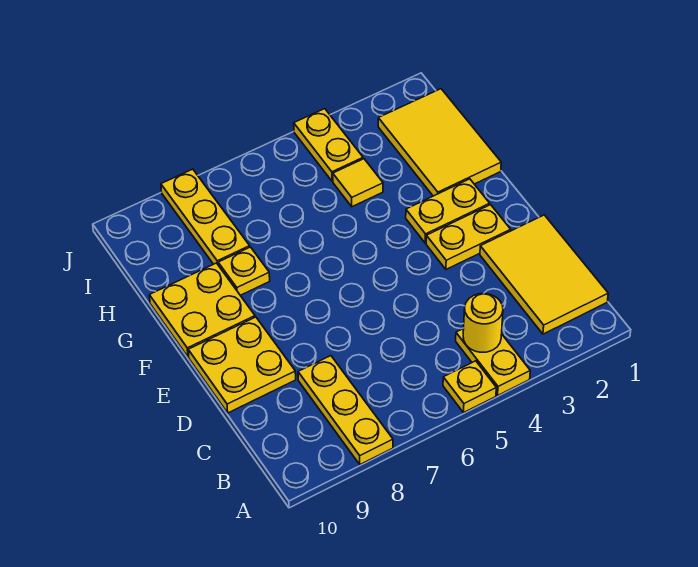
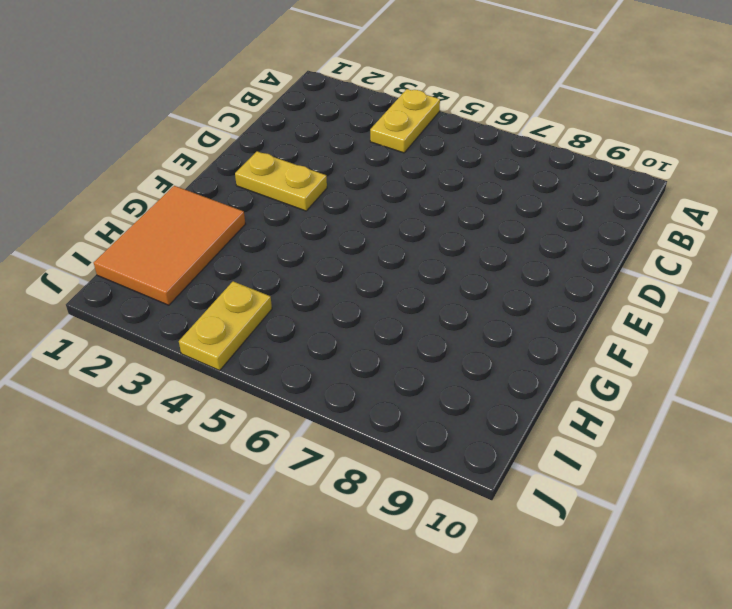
orange tile G1:I2 level 1 -> yellow tile G1:I2 level 1
none -> yellow plate A5 level 1
none -> yellow plate A8:C8 level 1
none -> yellow tile B1:D2 level 1

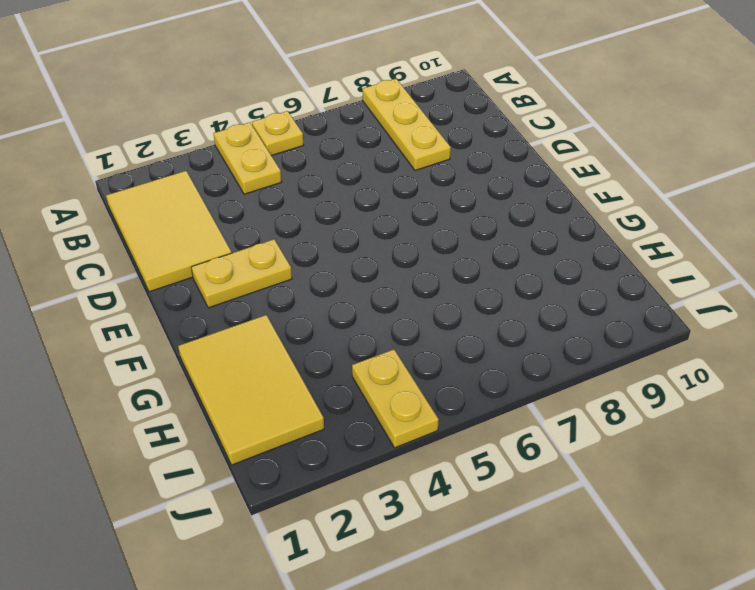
none -> yellow plate D9:E10 level 1
none -> yellow plate F2:F3 level 1
none -> yellow plate F9:G10 level 1

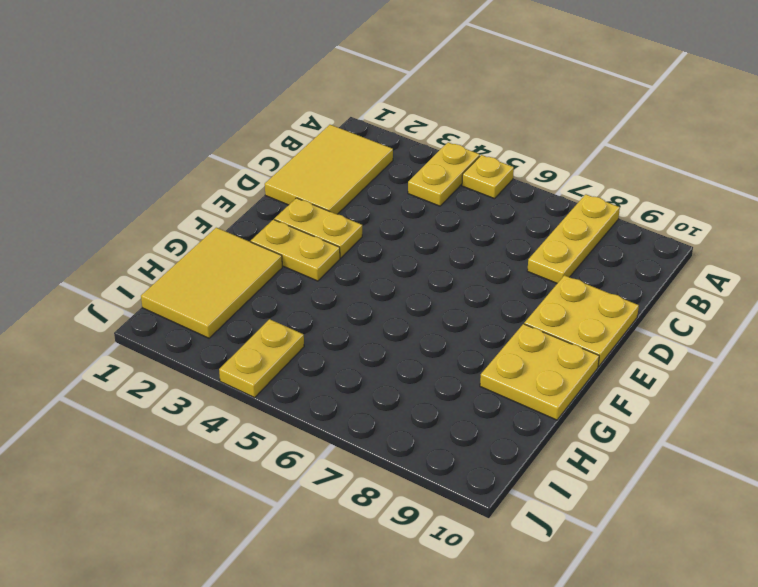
none -> yellow plate G8 level 1
none -> yellow tile H4 level 1
none -> yellow plate H8:J8 level 1

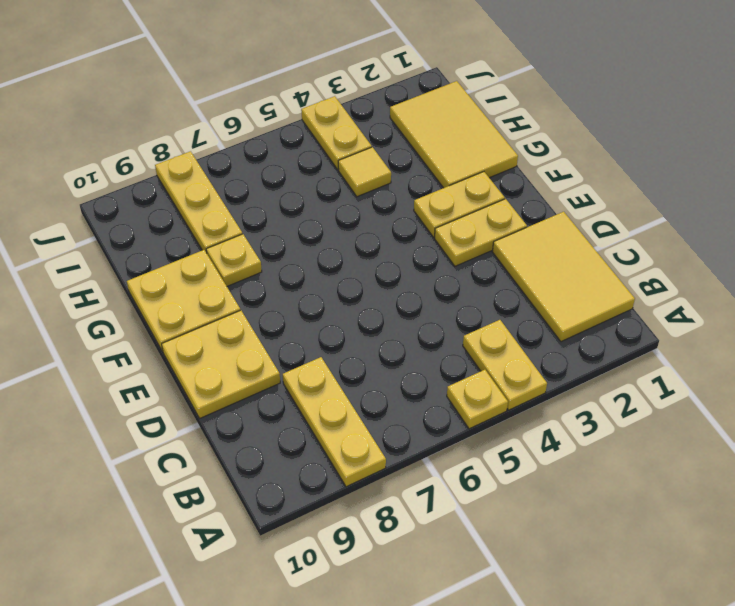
none -> yellow round brick B4 level 2

